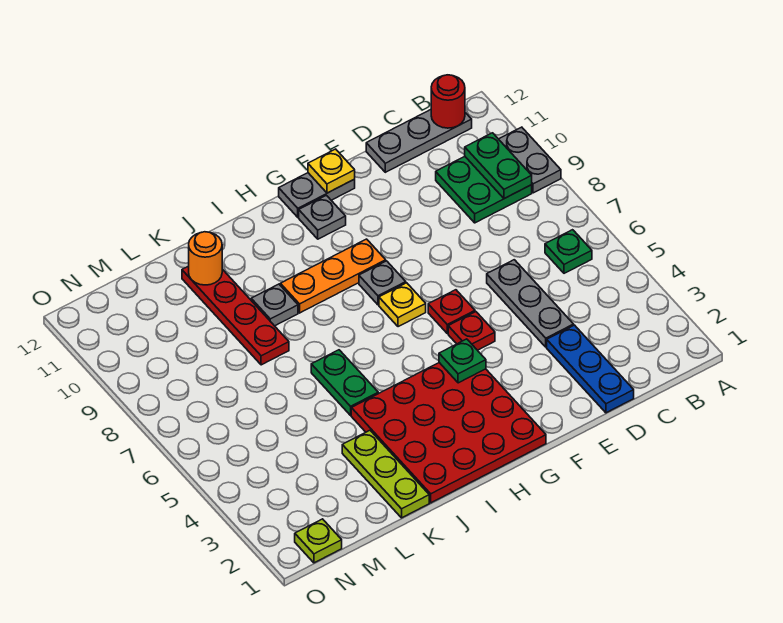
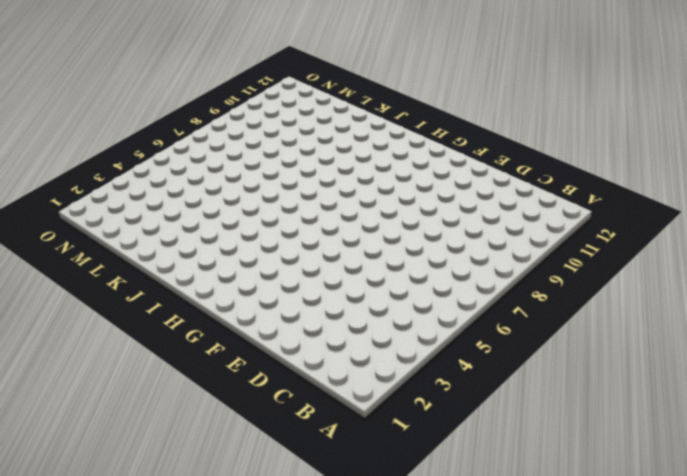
none -> grey plate A9:A10 level 1
none -> green plate B6 level 1
none -> green plate B9:C10 level 1

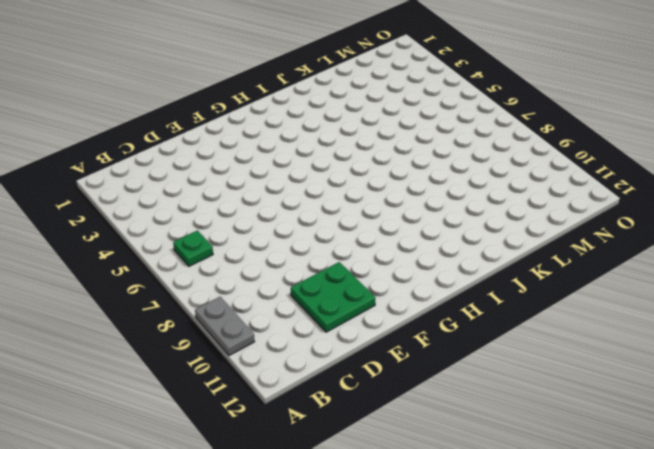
green plate D10:E11 level 1 -> green plate B9:C10 level 1
none -> grey plate B12:D12 level 1
none -> blue plate D1:D3 level 1
none -> grey plate D4:D6 level 1

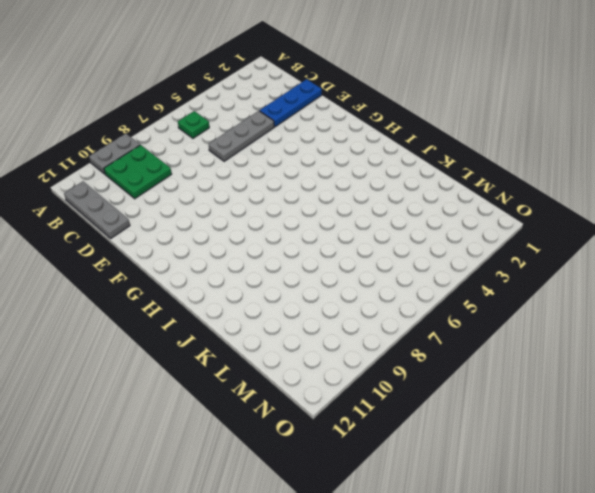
none -> red plate F5 level 1
none -> red plate F6 level 1
none -> grey plate F12:G12 level 1

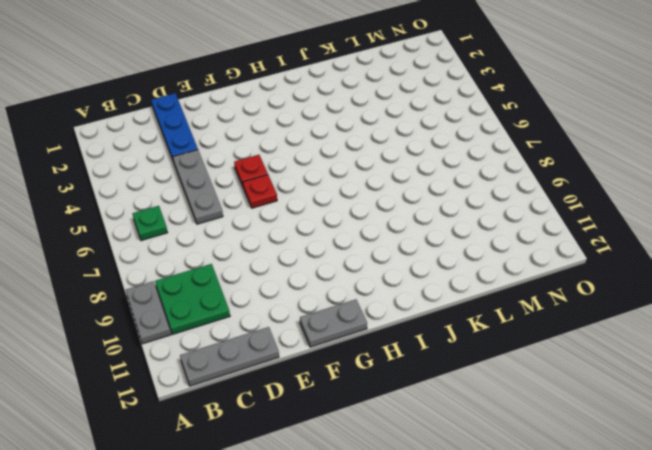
none -> red plate G1:J4 level 1
none -> yellow plate G7 level 1
none -> grey plate G8 level 1

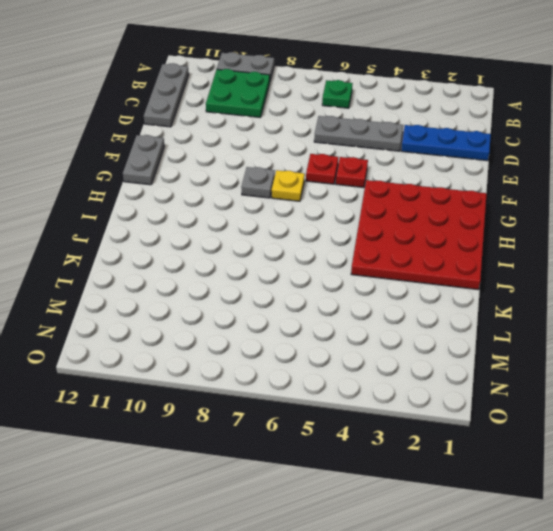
none -> orange plate G9:I9 level 1
none -> grey plate G11 level 1
none -> green plate J5:J6 level 1

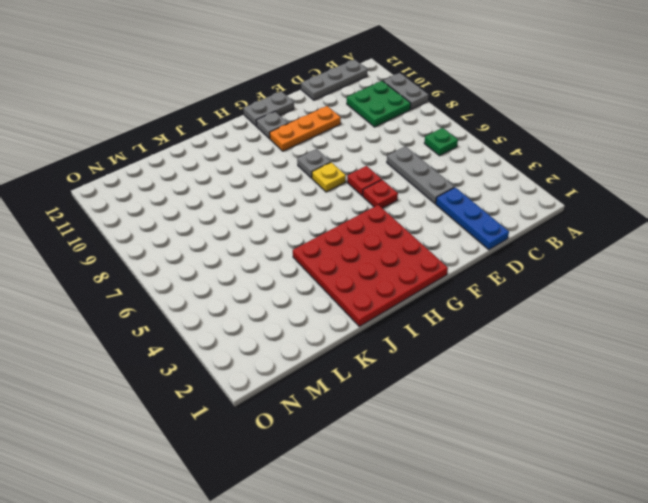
orange plate E10:G10 level 1 -> orange plate G9:I9 level 1
none -> green plate J5:J6 level 1
none -> grey plate J9 level 1
none -> lime plate K1:K3 level 1

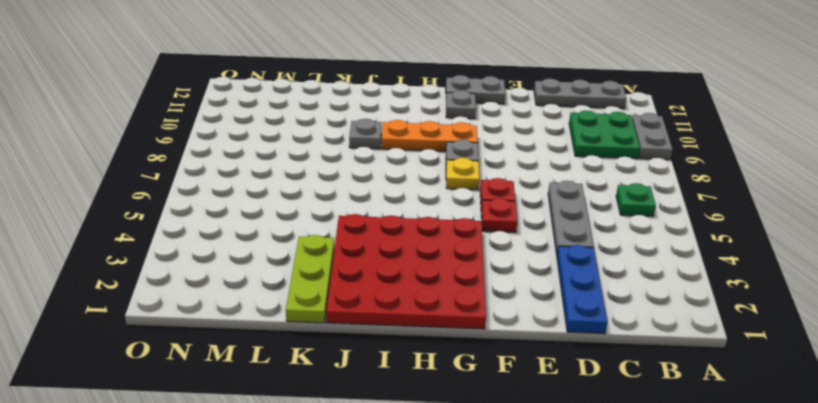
none -> green plate J5:J6 level 1
none -> red plate K8:K11 level 1
none -> lime plate N1 level 1

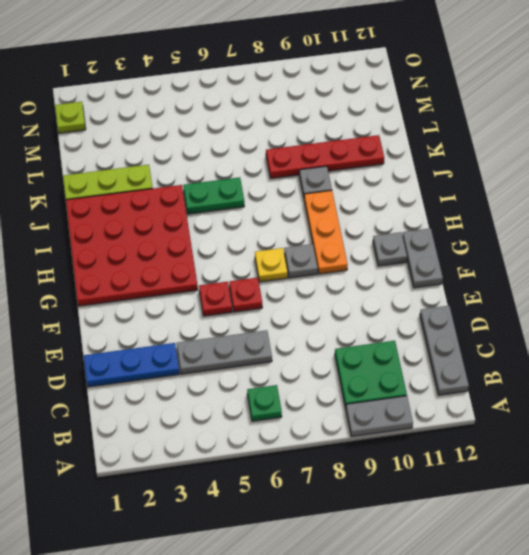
none -> green plate B9:B10 level 2
none -> red round brick B12 level 2
none -> yellow plate F12 level 2

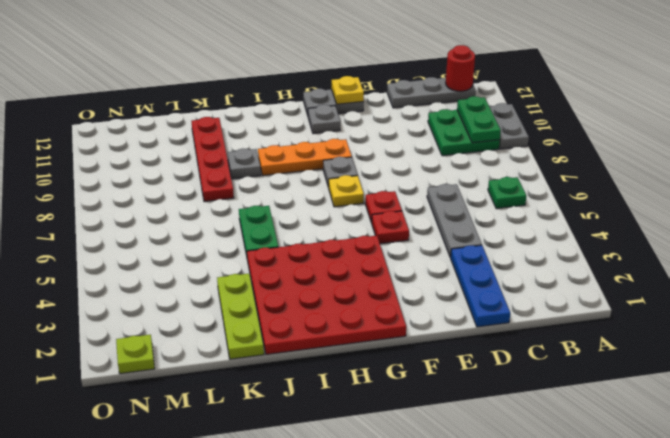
none -> green plate G4 level 2
none -> orange round brick K11 level 2

